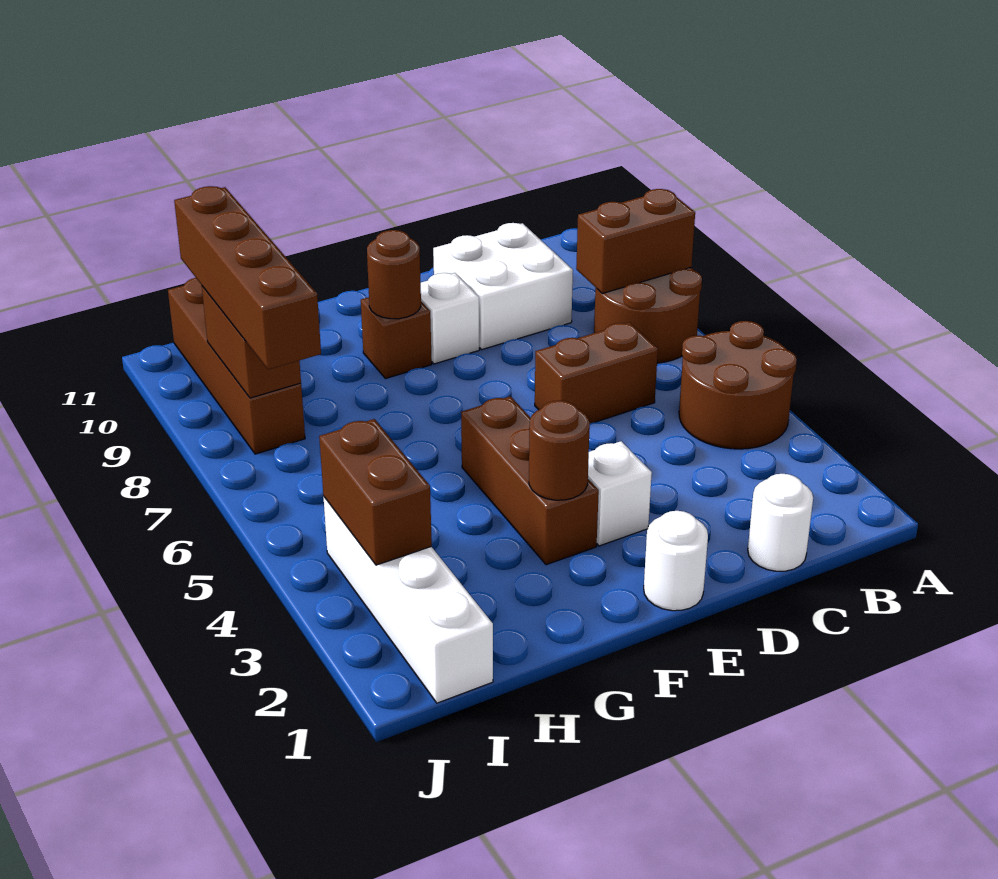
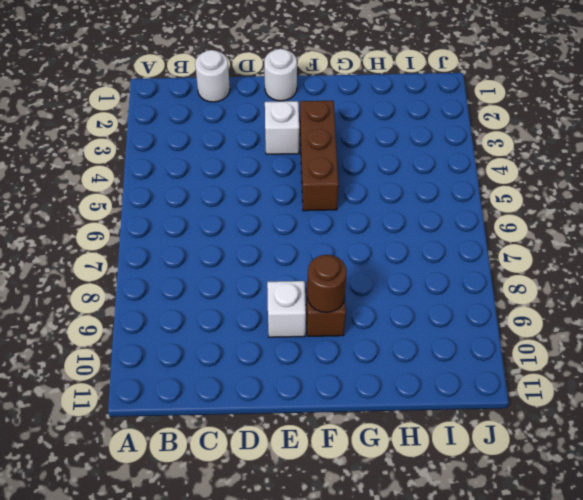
none -> brown round brick A4:B5 level 1
none -> brown round brick A7:B8 level 1
none -> brown brick C6:D6 level 1

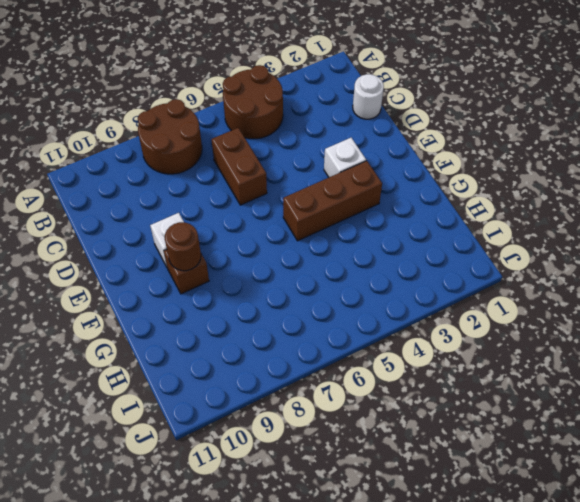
none -> white brick C9:D10 level 1
none -> white round brick E1 level 1
none -> white brick I1:I4 level 1

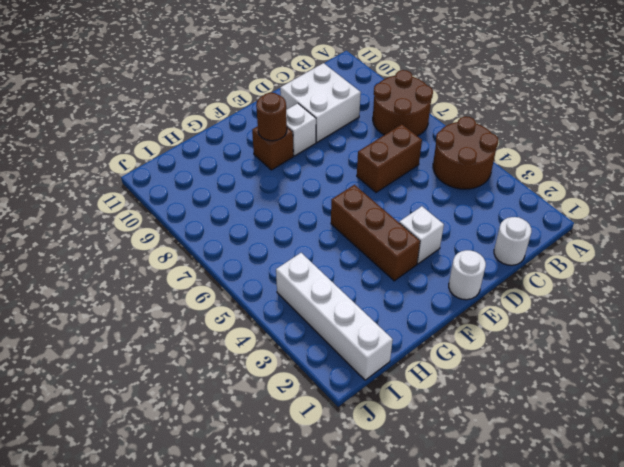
none -> brown brick I8:I11 level 1
none -> brown brick A8:B8 level 2
none -> brown round brick F3 level 2

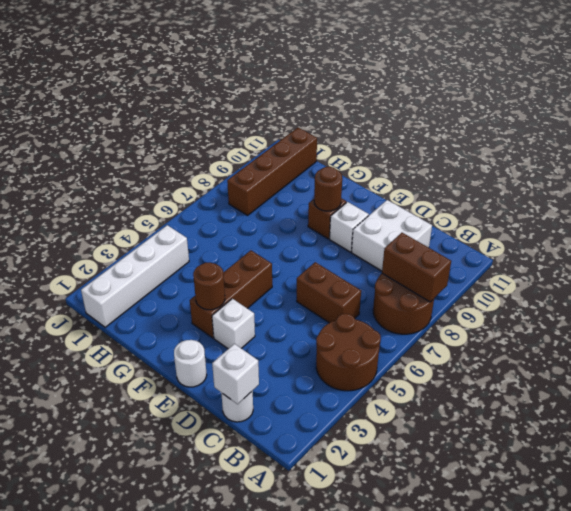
white brick C1 level 2 -> none
none -> brown brick I3:I4 level 2
none -> brown brick I8:I9 level 2
none -> brown brick I7:I10 level 3

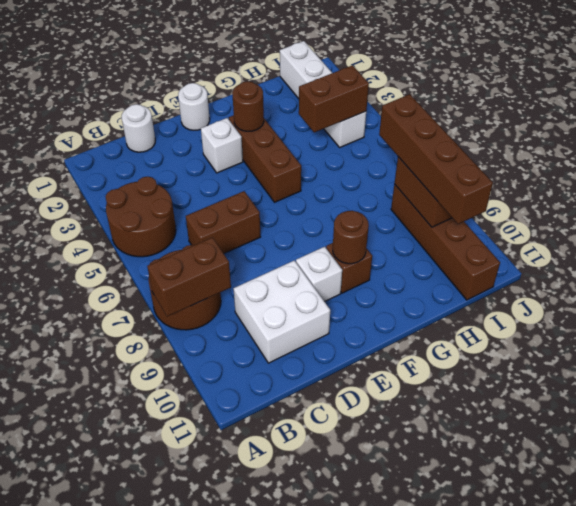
brown brick H4:I4 level 2 -> brown brick I3:I4 level 2

